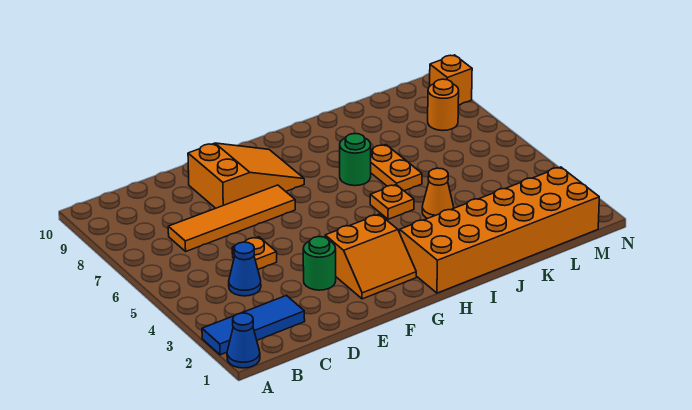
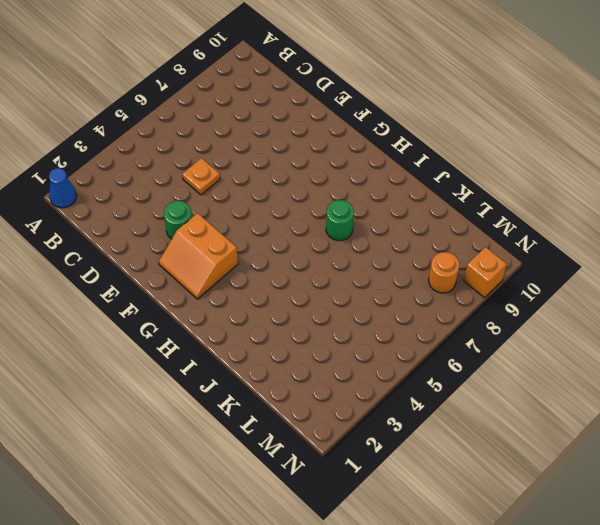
none -> blue tile A2:C2 level 1
none -> blue cone C4 level 1
none -> orange tile C7:F7 level 1

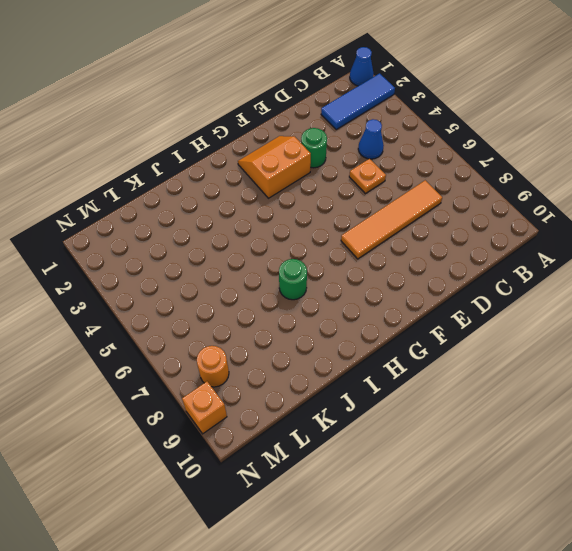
none -> orange slope E8:G9 level 1 top E
none -> orange brick H1:M2 level 1
none -> orange plate I5 level 1

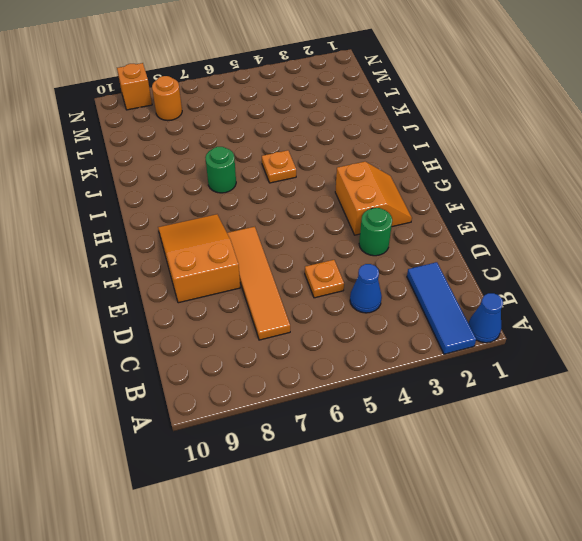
none -> orange brick H1:M2 level 1
none -> orange cone J4 level 1
none -> orange plate J6:J7 level 1

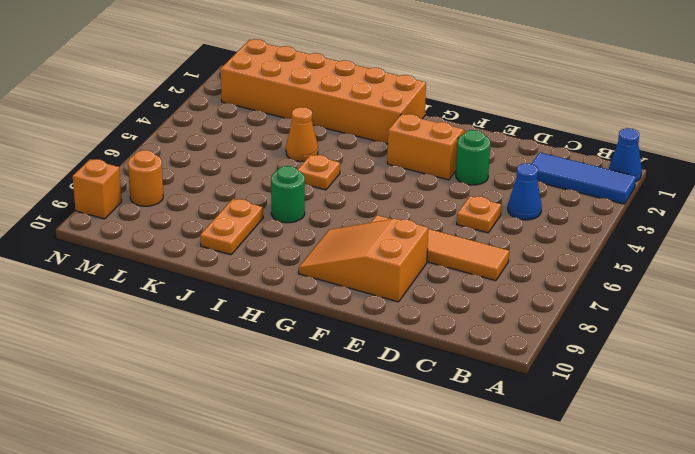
orange plate J8:J9 level 1 -> orange plate J6:J7 level 1

